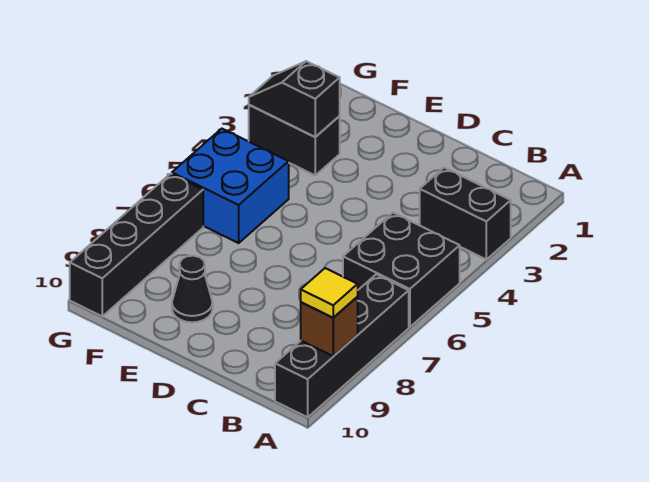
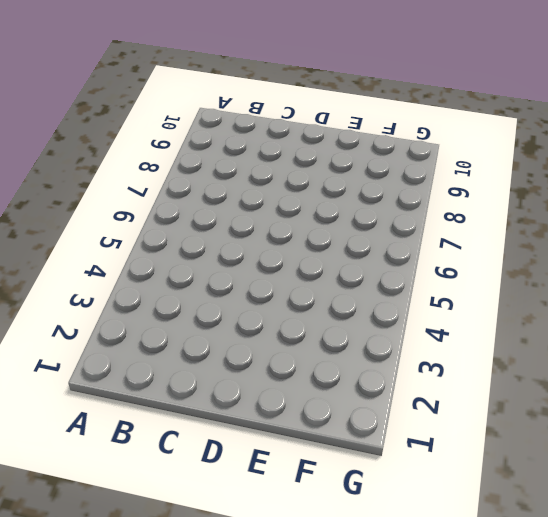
none -> black brick A3:B3 level 1
none -> black brick A5:B6 level 1

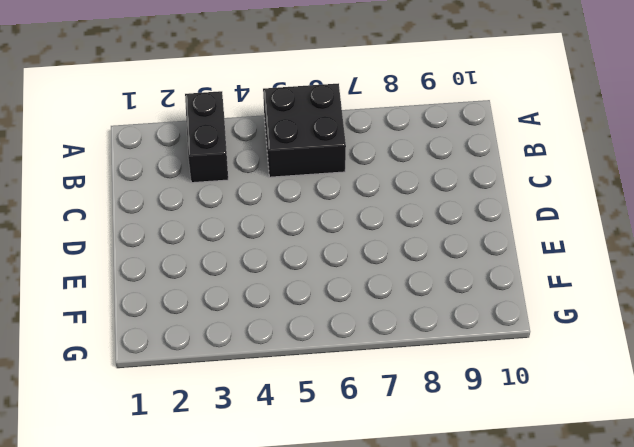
none -> black brick A7:A10 level 1
none -> black cone E9 level 1

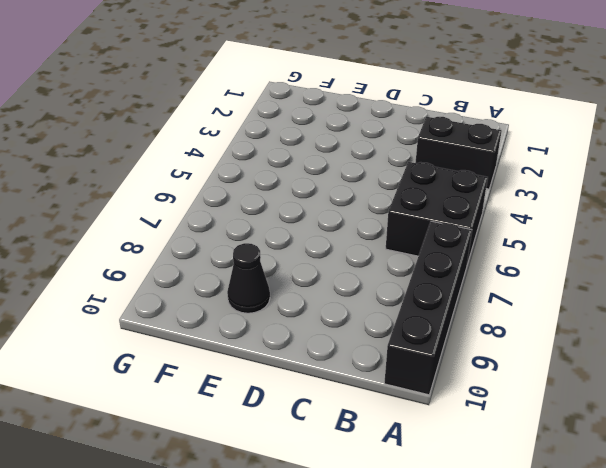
none -> black brick F3:G3 level 1
none -> blue brick F5:G6 level 1

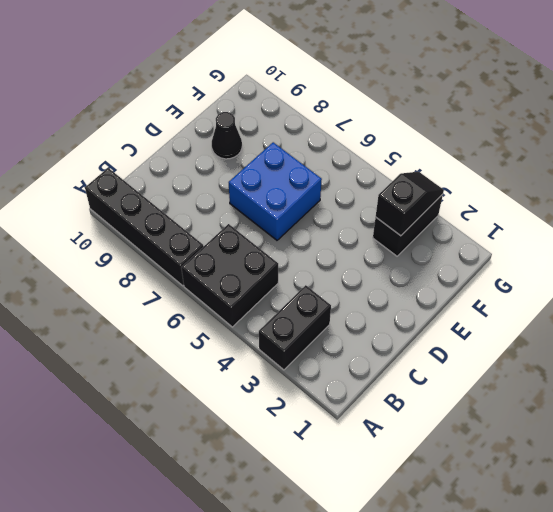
blue brick D6:E7 level 1 -> blue brick F5:G6 level 1
none -> black brick G7:G10 level 1
none -> brown brick A9 level 2

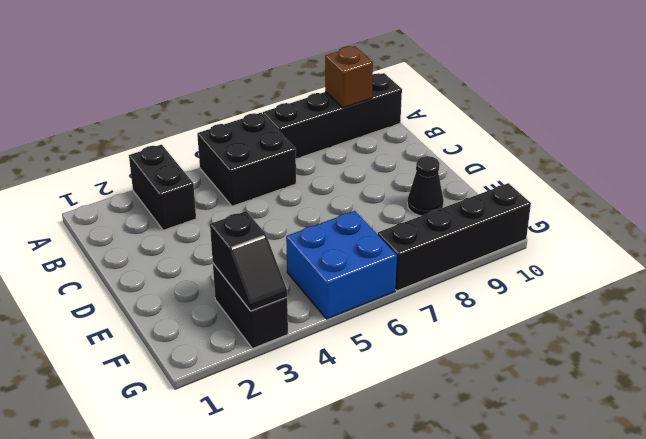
none -> yellow tile A9 level 3

